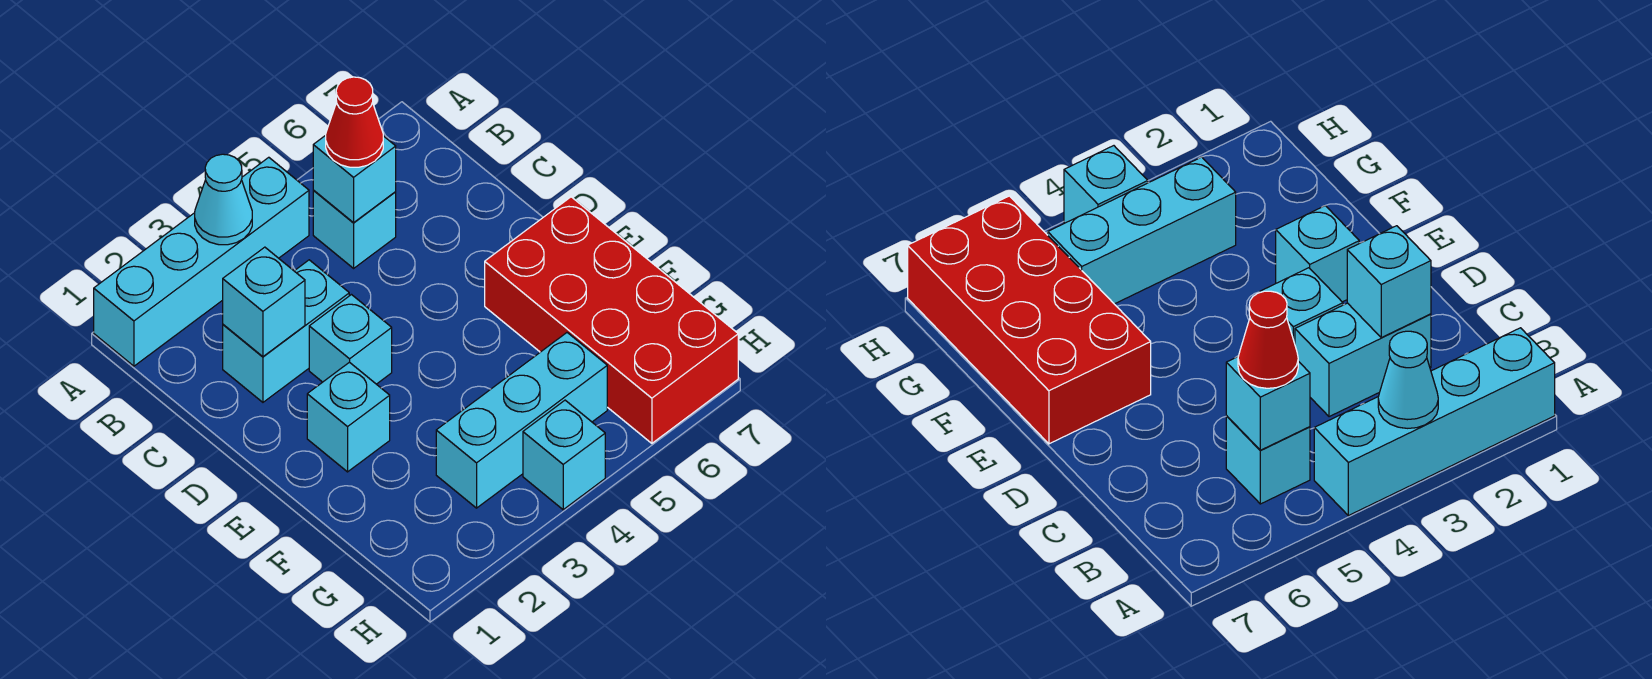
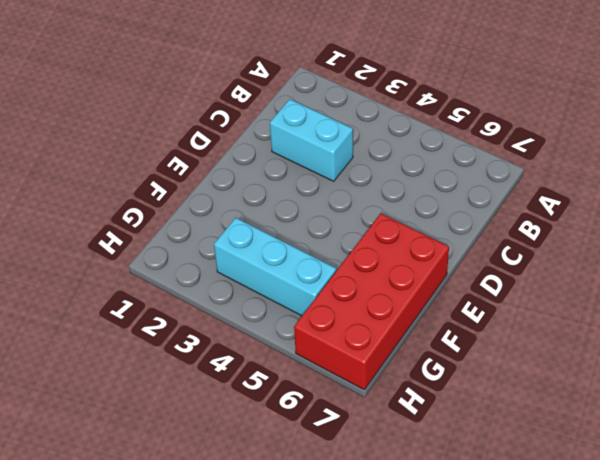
none -> cyan brick A1:A4 level 1
none -> cyan brick B5 level 1
none -> cyan brick D3 level 1

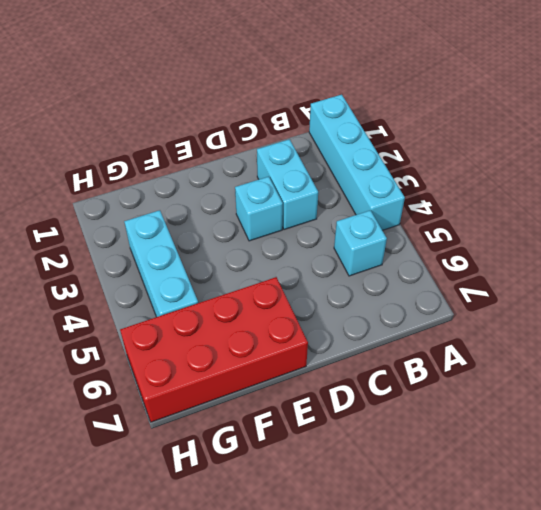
none -> cyan brick E2 level 1
none -> cyan brick H4 level 1
none -> cyan cone A3 level 2

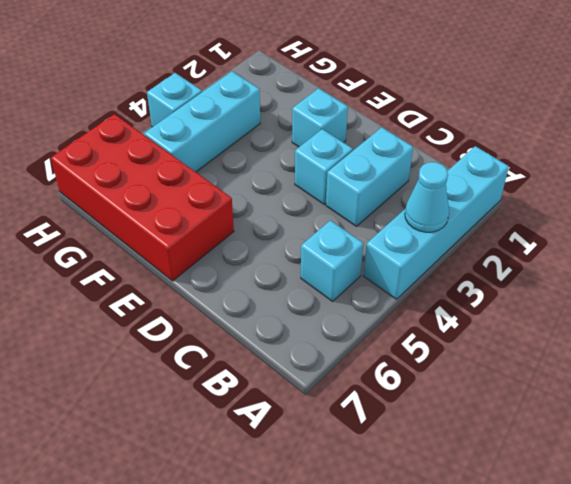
none -> cyan brick B5 level 2
none -> cyan brick C2 level 2
none -> red cone B5 level 3

